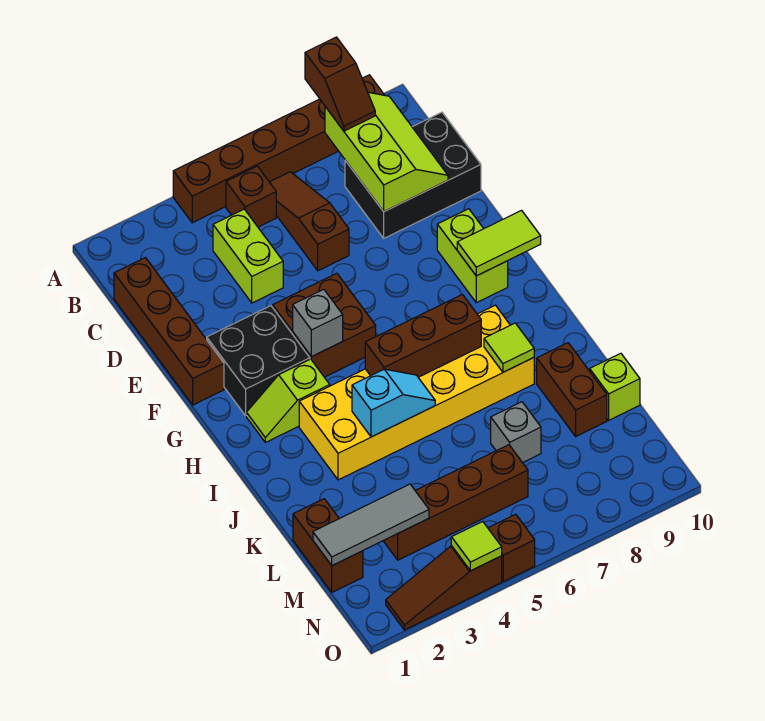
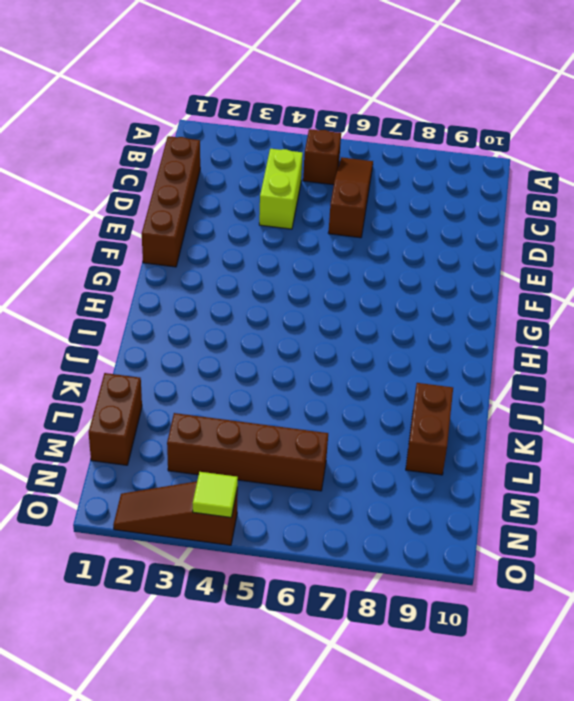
none -> brown brick A4:A9 level 1
none -> black brick C8:D10 level 1
none -> black brick F2:G3 level 1

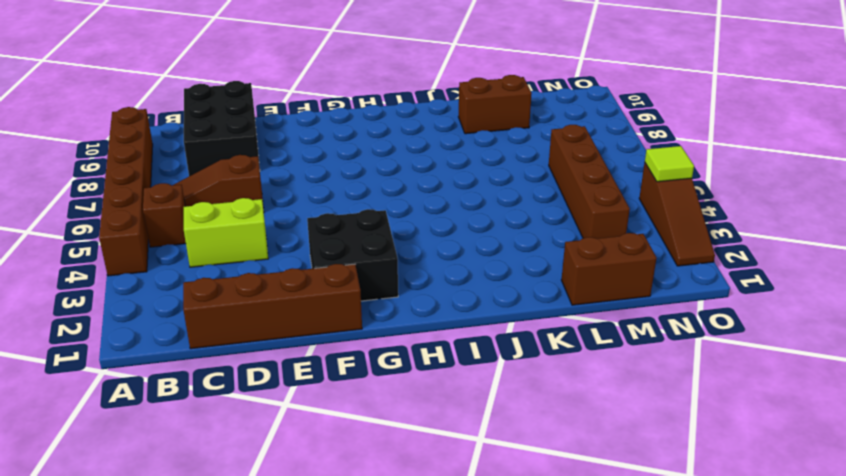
none -> brown brick F4:G5 level 1
none -> lime brick F9:G9 level 1
none -> lime slope H2:H3 level 1 top 3

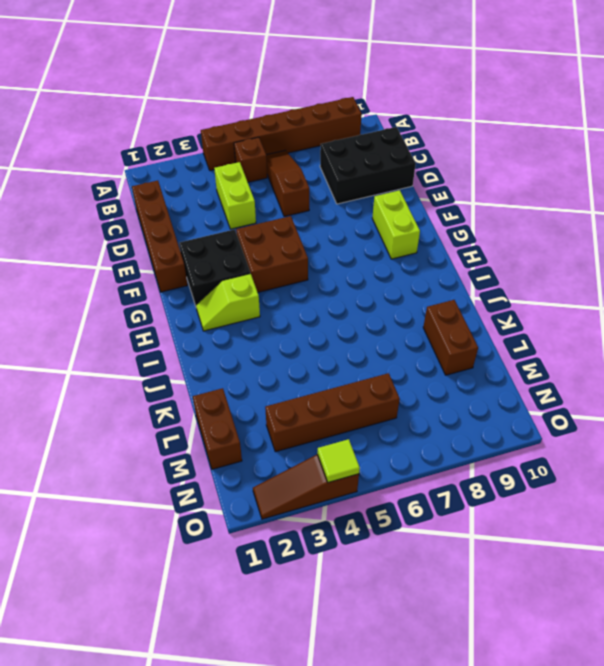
none -> yellow brick I3:J8 level 1
none -> grey brick L7 level 1
none -> lime brick L10 level 1

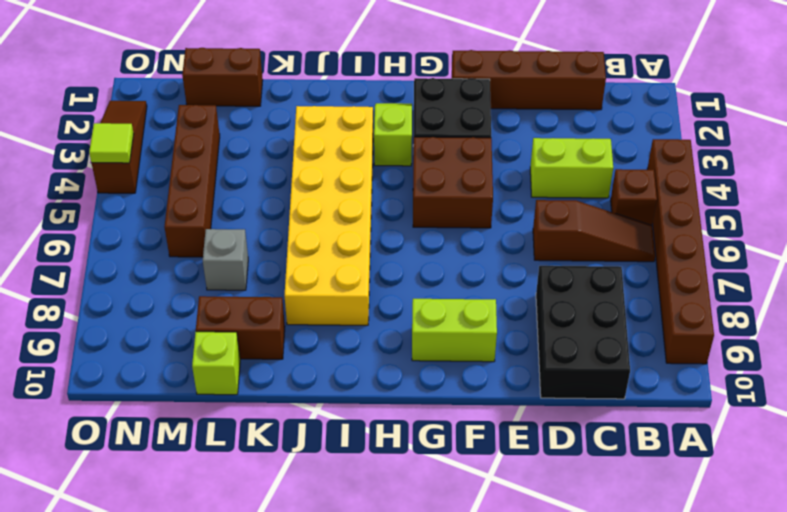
none -> brown brick O5 level 1
none -> lime slope B8:D9 level 2 top 8
none -> grey brick G4 level 2

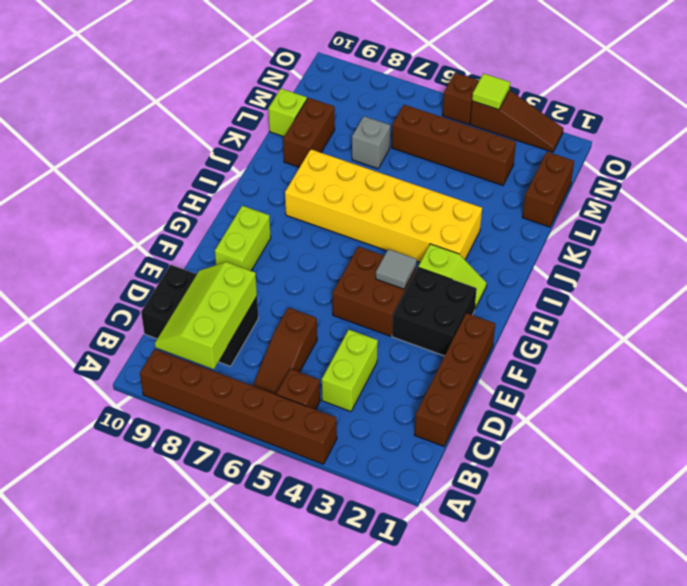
grey tile G4 level 2 -> grey brick G4 level 2
none -> lime tile G9:G10 level 2
none -> brown brick I5:I7 level 2
none -> cyan slope J4:J5 level 2 top 4

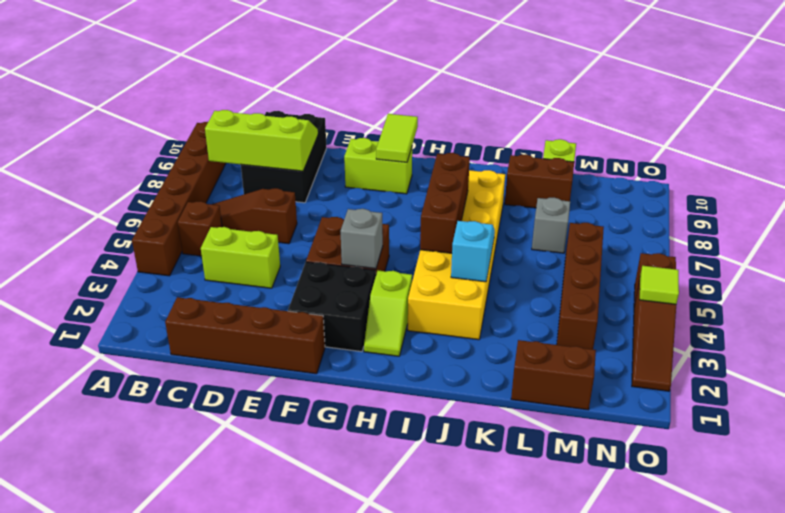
none -> lime tile J8 level 2
none -> grey tile M1:M3 level 2
none -> brown slope A8:B8 level 3 top A

